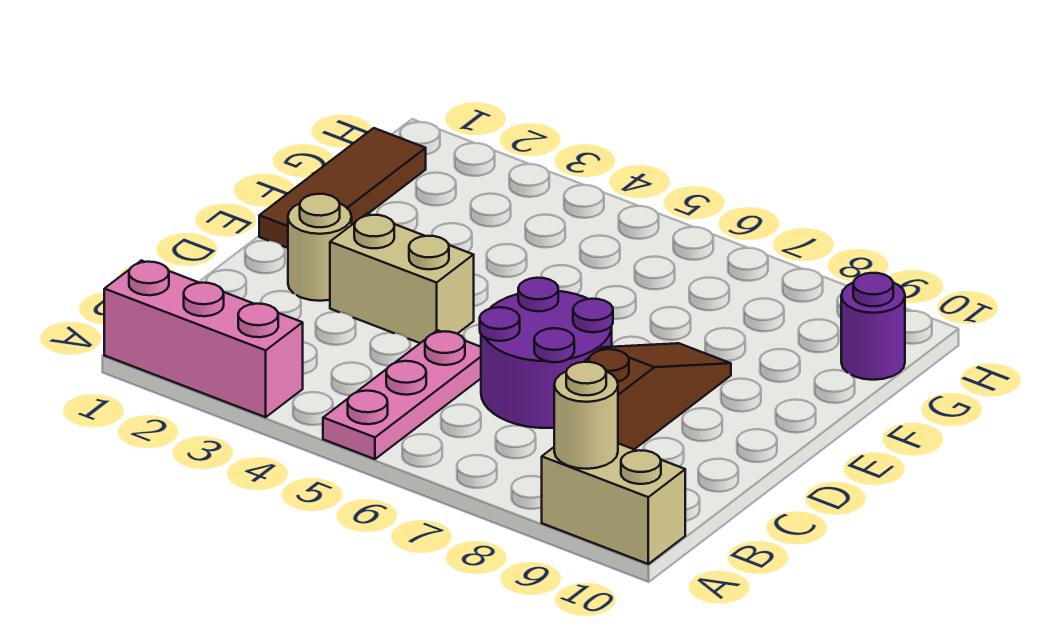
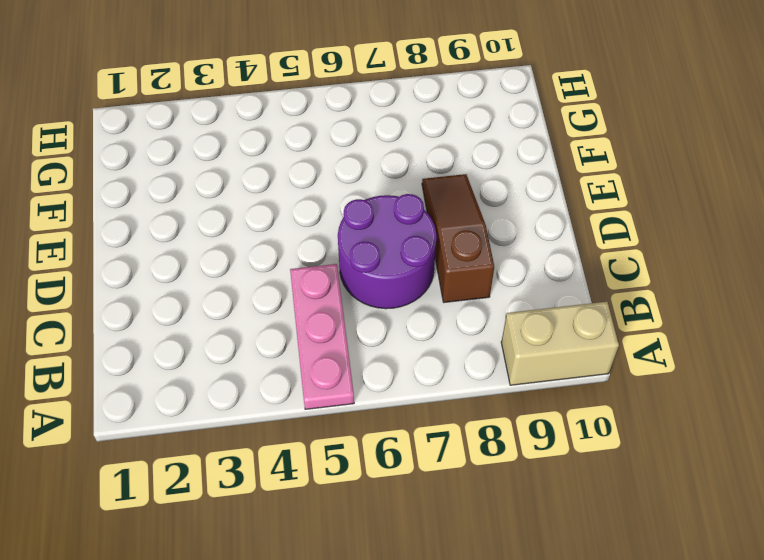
none -> pink brick A1:A3 level 1
none -> tan round brick D2 level 1

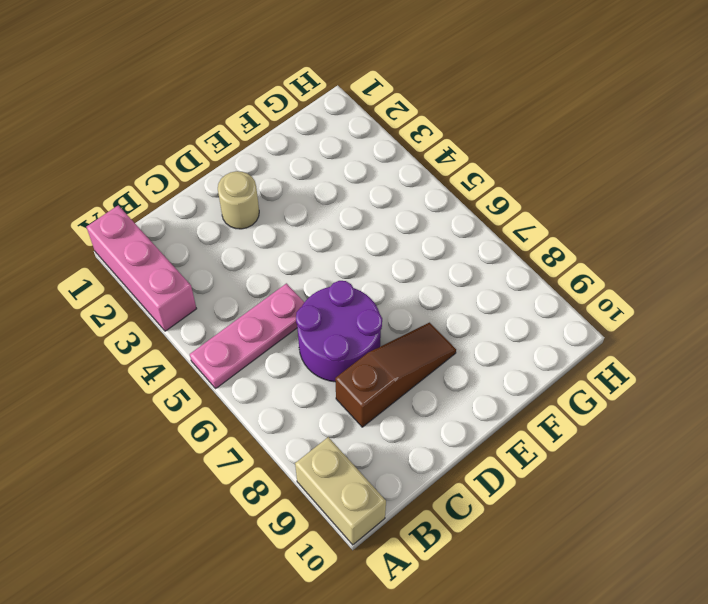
none -> tan brick D3:D4 level 1
none -> brown tile E1:G1 level 1

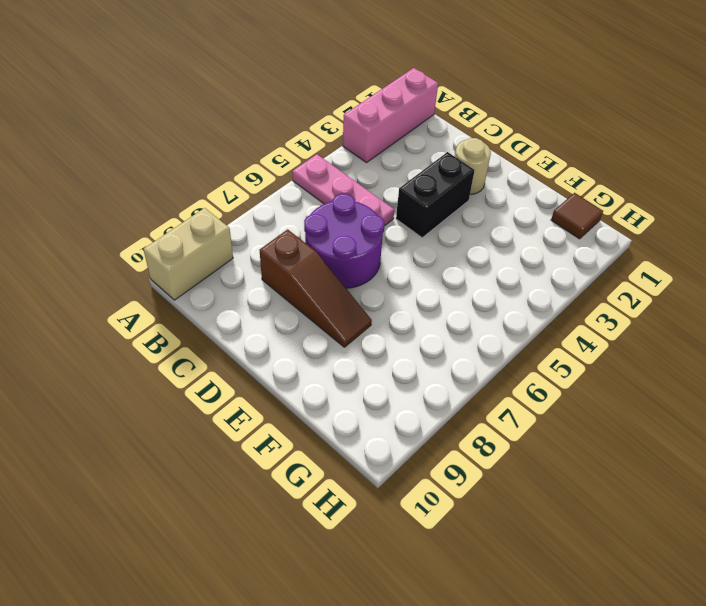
black brick D3:D4 level 1 -> tan brick D3:D4 level 1
brown tile G1 level 1 -> brown tile E1:G1 level 1
none -> purple round brick G10 level 1
none -> tan round brick A9 level 2

